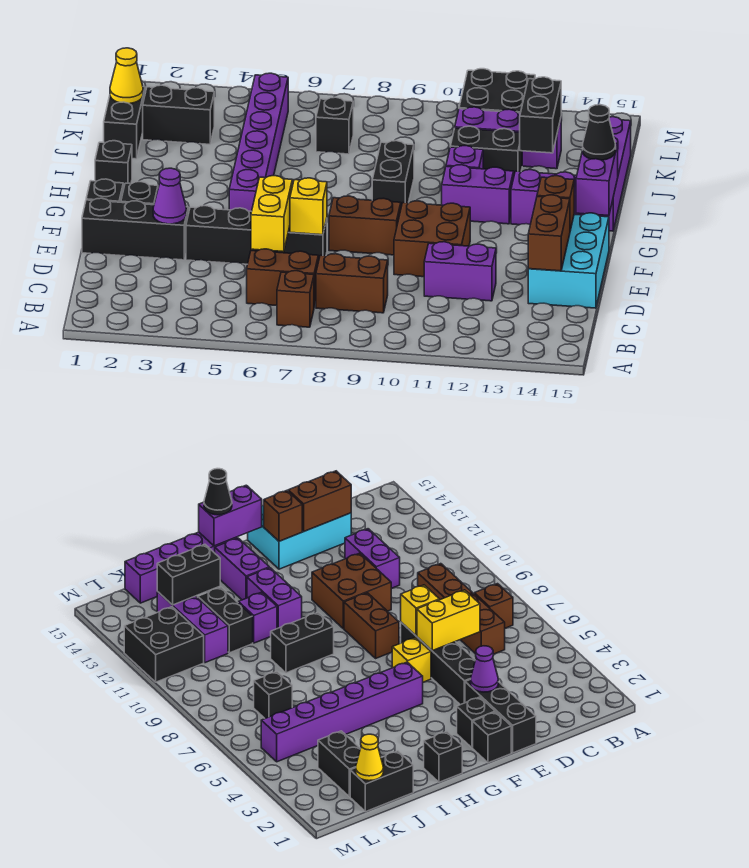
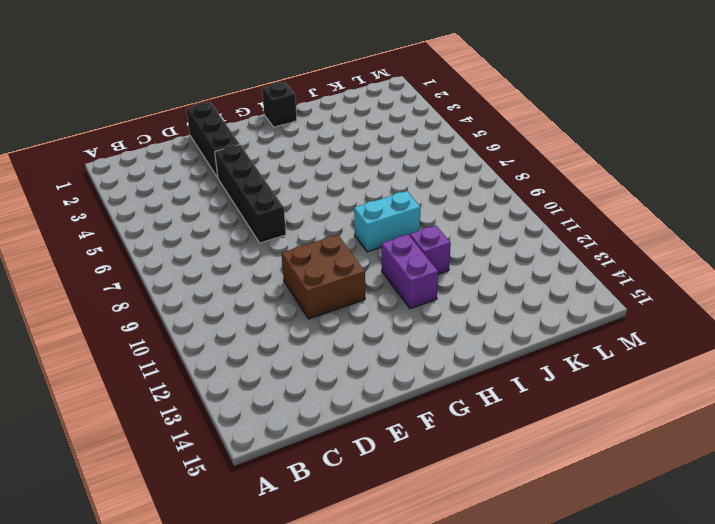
cyan brick H9:I9 level 1 -> black brick H9:I9 level 1
none -> brown brick B7 level 1
none -> brown brick C6:C7 level 1
none -> brown brick C8:C9 level 1
none -> purple brick D11:D12 level 1

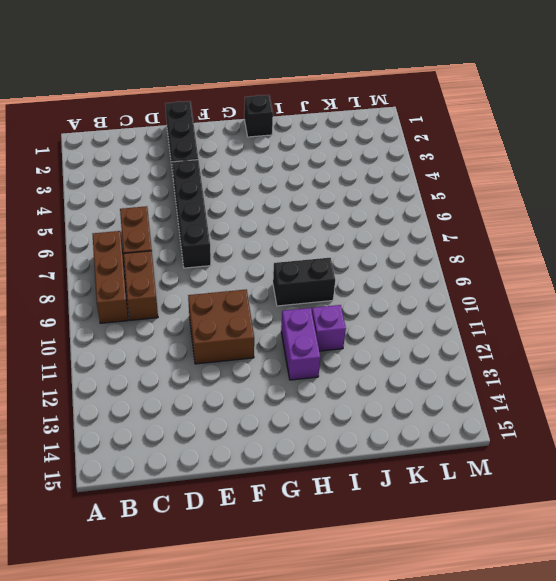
brown brick B7:B9 level 1 -> brown brick B7 level 1
none -> purple brick D11:D12 level 1
none -> cyan brick D14:F15 level 1
none -> black brick F1 level 1
none -> black brick F2 level 1

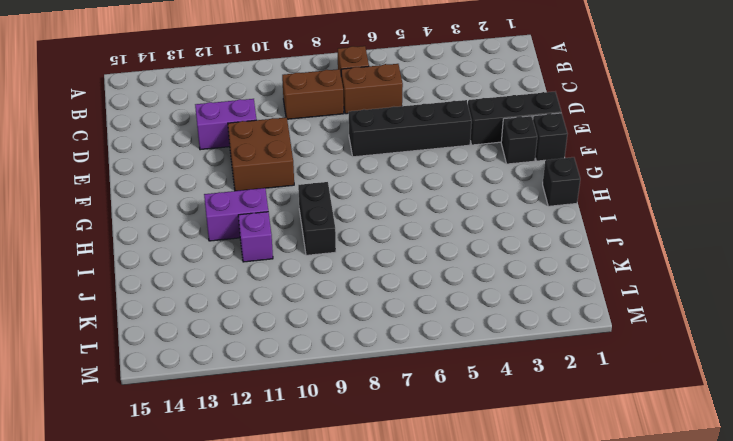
none -> cyan brick D14:F15 level 1
none -> yellow brick F6 level 1
none -> brown brick F8:F9 level 1
none -> purple brick G5:L5 level 1

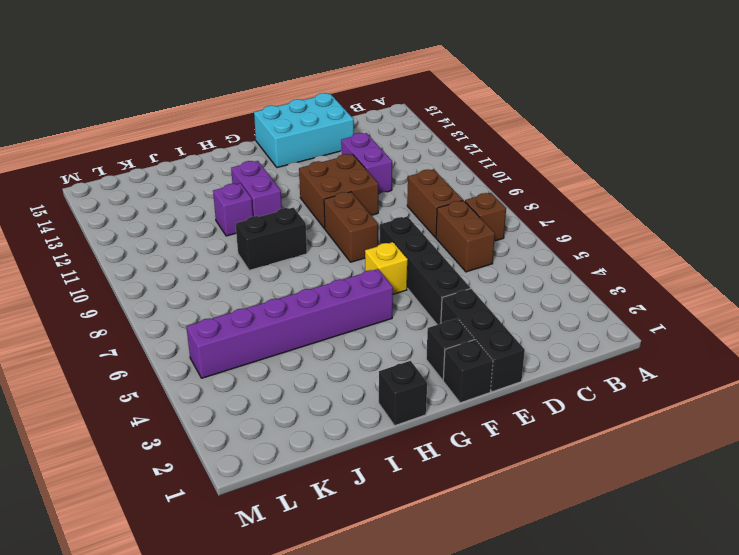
none -> purple brick H13:H14 level 1
none -> purple brick H15:K15 level 1
none -> black brick J1:K1 level 1
none -> black brick J11:J12 level 1

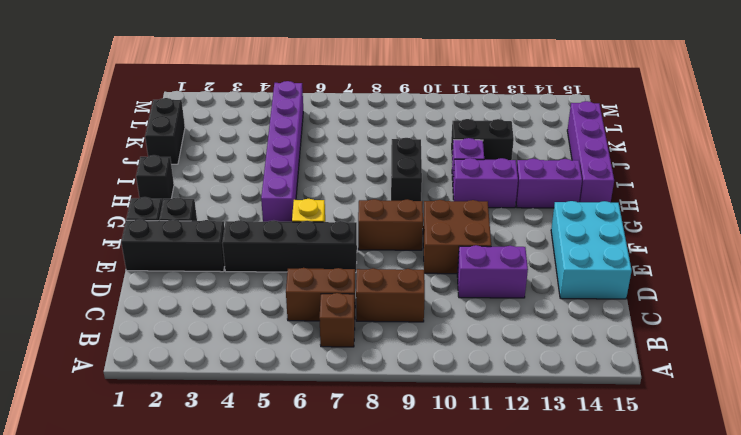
none -> black brick K2:K3 level 1
none -> black brick K7 level 1
none -> purple brick K11:K13 level 1
none -> black brick L11:M12 level 1

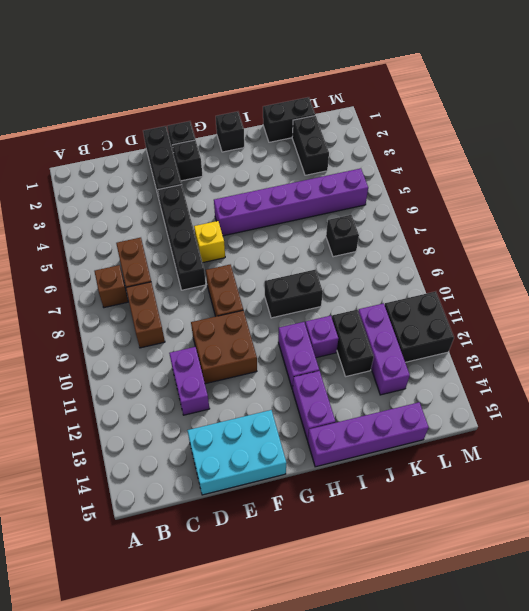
none -> yellow brick D6:E6 level 2
none -> brown brick D14:E14 level 2
none -> purple cone E3 level 2
none -> yellow brick E7 level 2

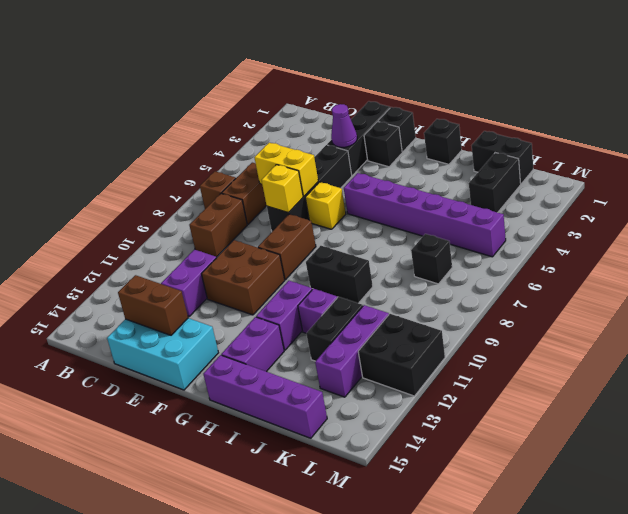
none -> brown brick F14 level 2
none -> purple brick G15:H15 level 2
none -> black brick J13:K13 level 2
none -> yellow cone K1 level 2

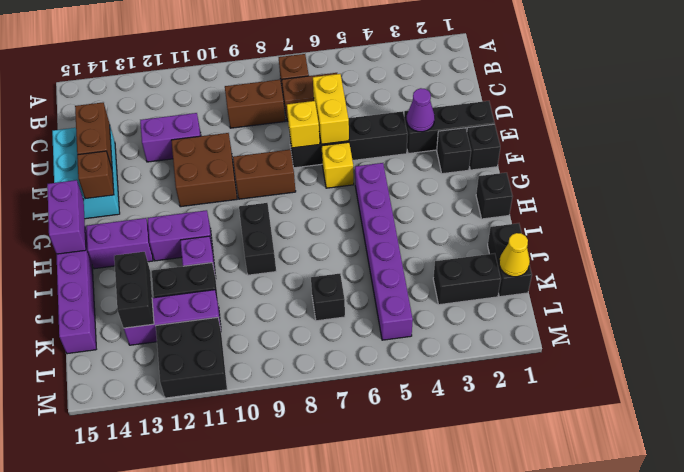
none -> black cone H15 level 3

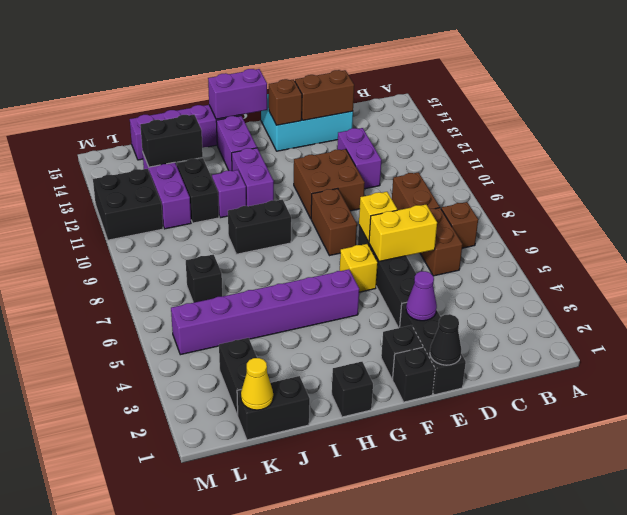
black cone E1 level 2 -> black cone H15 level 3

